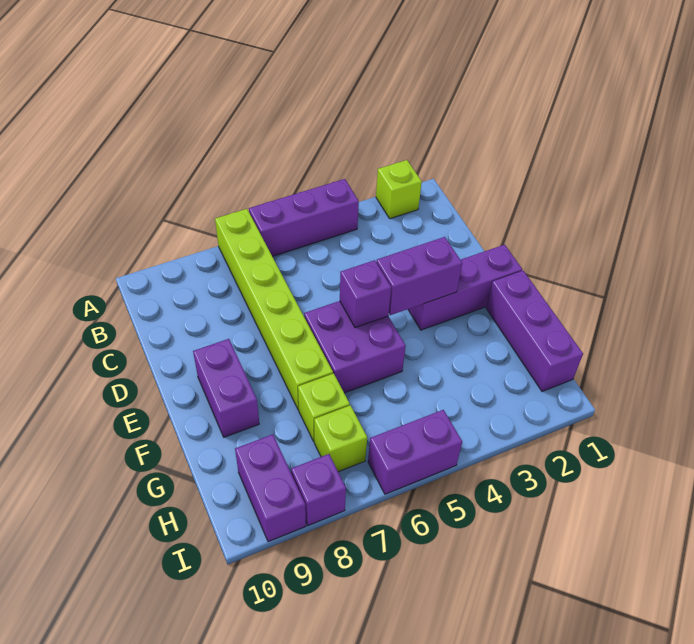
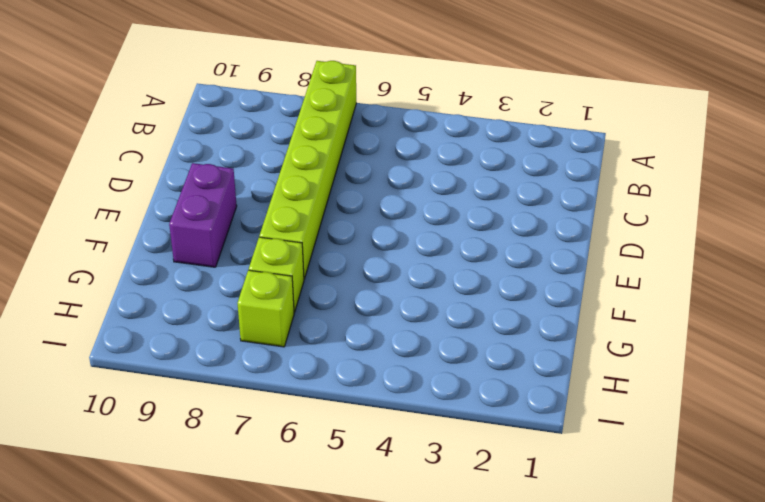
none -> lime brick A2 level 1
none -> purple brick A4:A6 level 1
none -> purple brick E1:E3 level 1

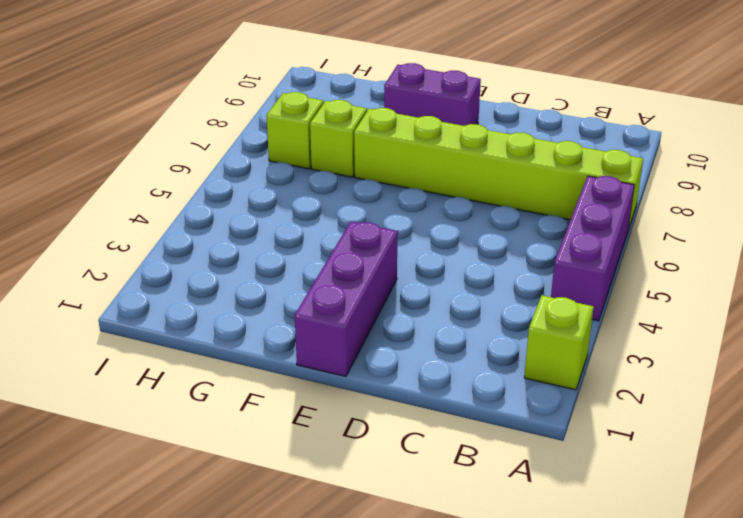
none -> purple brick E5:F6 level 1
none -> purple brick F1:H1 level 1
none -> purple brick H9:I9 level 1

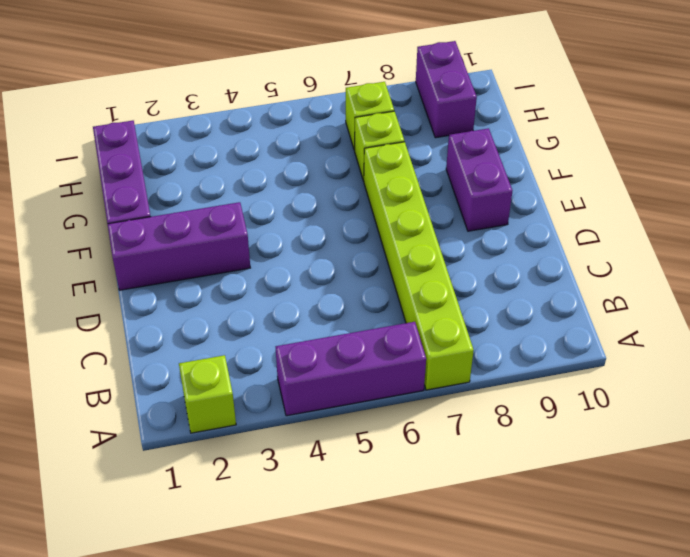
none -> purple brick E5:F6 level 1
none -> purple brick I5:I6 level 1
none -> purple brick I8 level 1

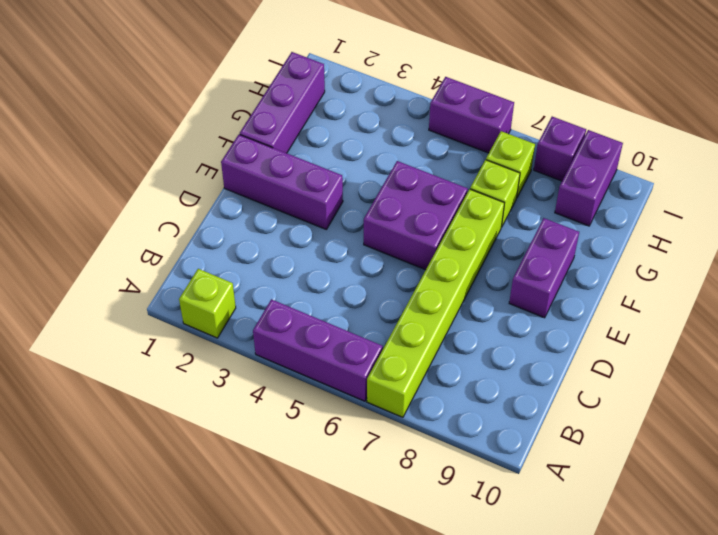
none -> purple brick E3:E4 level 2
none -> purple brick E5 level 2

